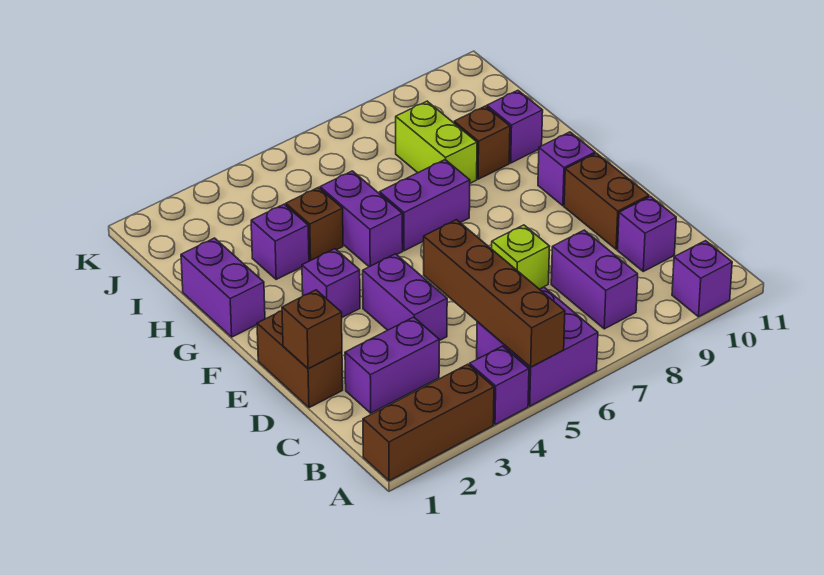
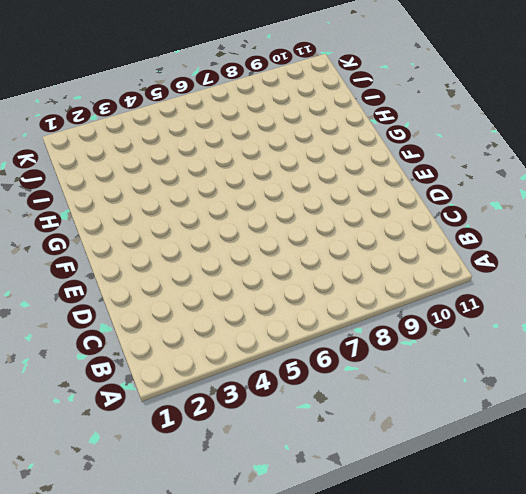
none -> brown brick A1:A3 level 1
none -> purple brick A4 level 1
none -> purple brick A5:B6 level 1

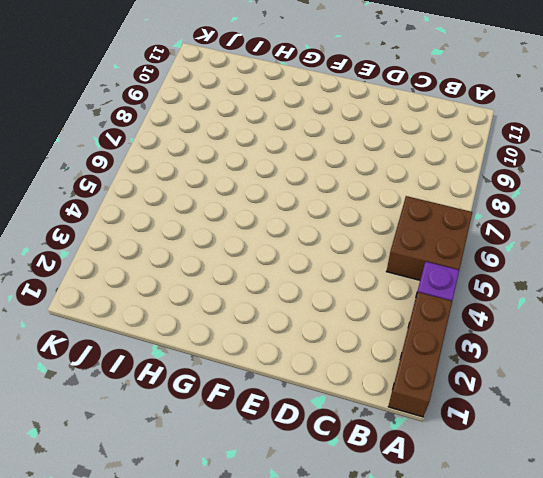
brown brick A5:B6 level 1 -> purple brick A5:B6 level 1
none -> purple brick A10 level 1
none -> purple brick B8:C8 level 1
none -> purple brick C2:C3 level 1

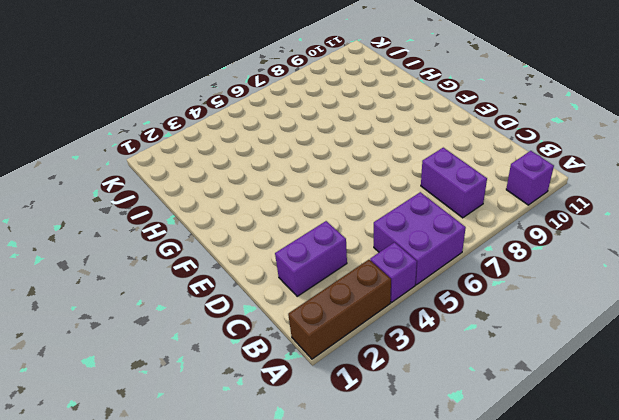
none -> purple brick C10 level 1
none -> brown brick D1:E1 level 1
none -> purple brick D4:E4 level 1

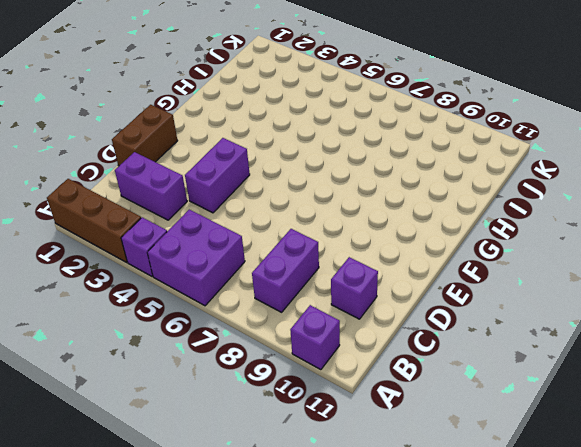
none -> lime brick D7 level 1
none -> brown brick D10:E10 level 1
none -> purple brick F3 level 1

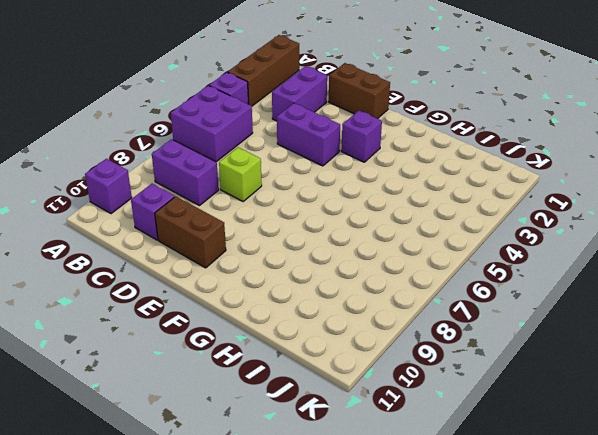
none -> purple brick F10 level 1
none -> purple brick G1:H1 level 1
none -> purple brick G5:H5 level 1

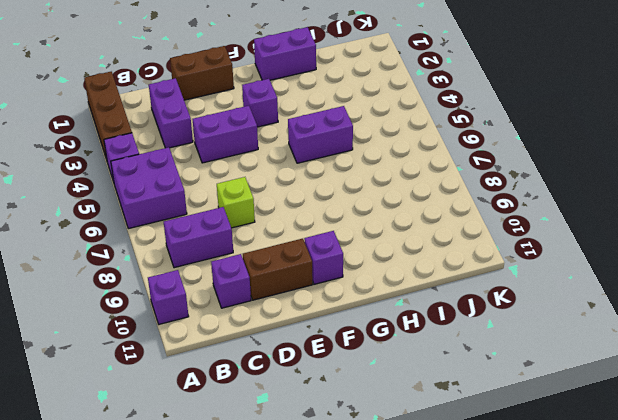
none -> purple brick G6:G7 level 1
none -> purple brick H3 level 1
none -> brown brick H4 level 1

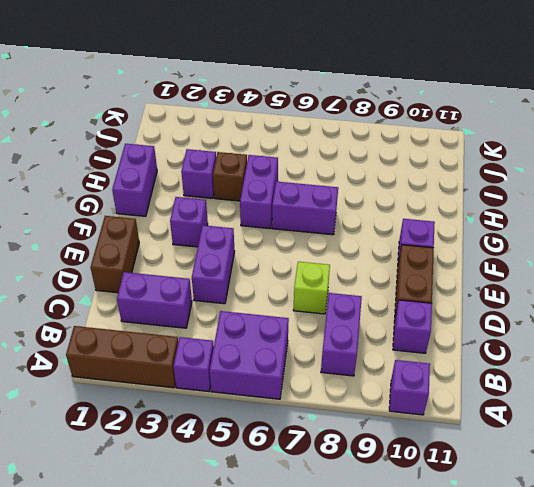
none -> lime brick H8:I8 level 1
none -> brown brick H9 level 1
none -> purple brick H10 level 1

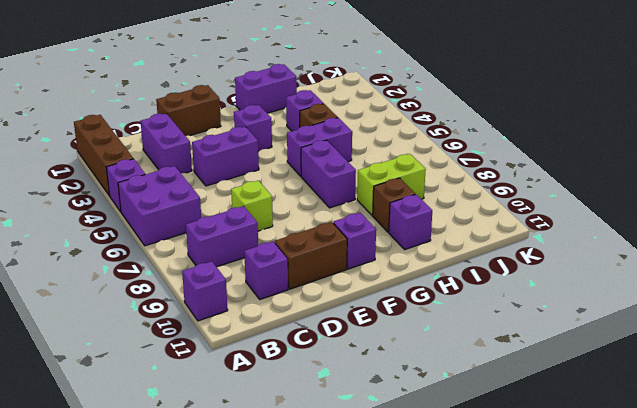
none -> brown brick A5:D5 level 2
none -> brown brick D1 level 2

